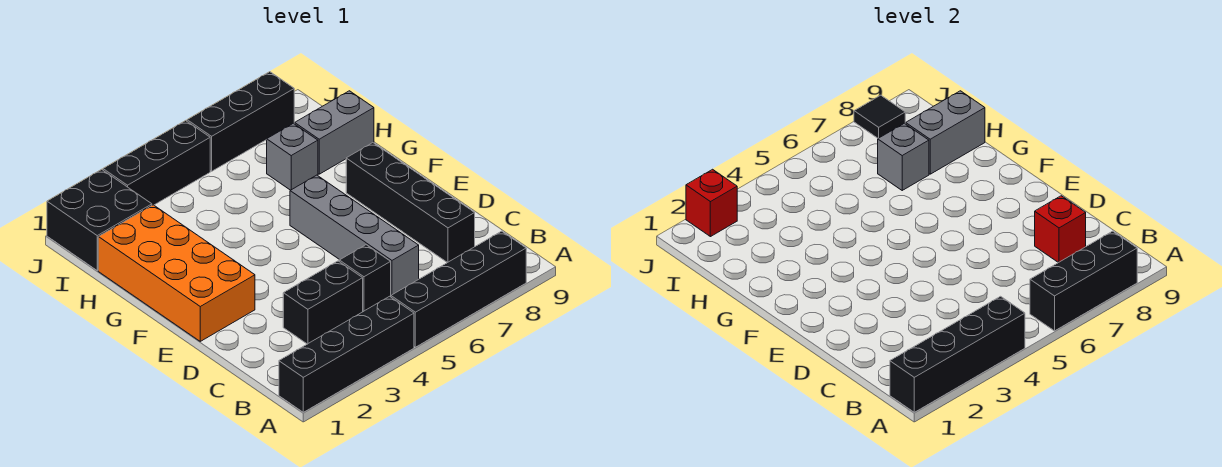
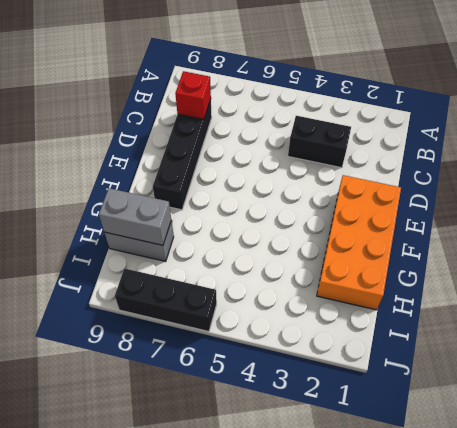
none -> black brick A1:A4 level 1
none -> black brick A5:A8 level 1
none -> black brick C5 level 1

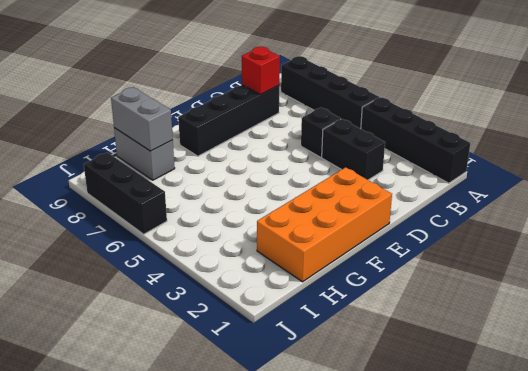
none -> grey brick C6:F6 level 1
none -> grey brick H7 level 1
none -> black brick I1:J2 level 1

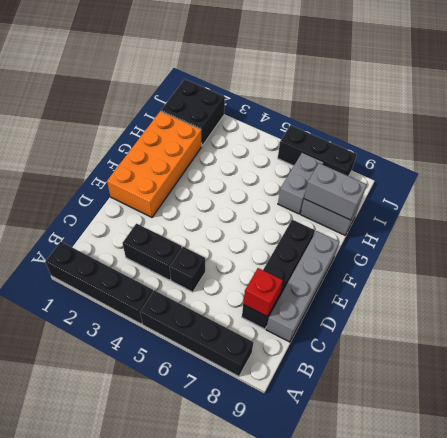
grey brick C9:F9 level 1 -> grey brick C6:F6 level 1
grey brick H7:I7 level 1 -> grey brick H7 level 1
none -> black brick J3:J5 level 1
none -> black brick A1:A4 level 2
none -> black brick A6:A8 level 2

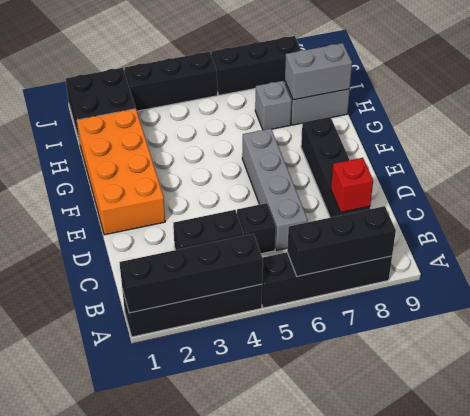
none -> grey brick H7 level 2
none -> red brick J2 level 2
none -> black tile J8 level 2

